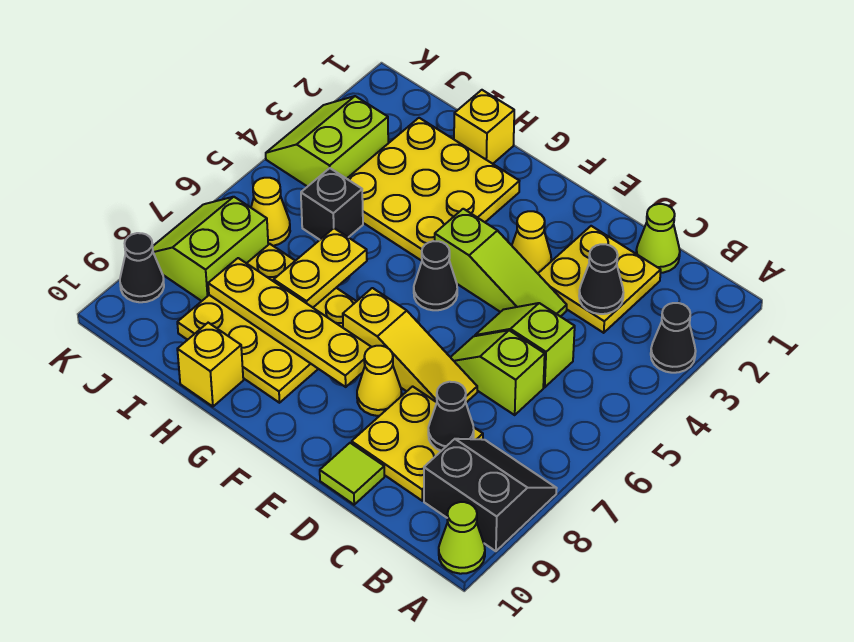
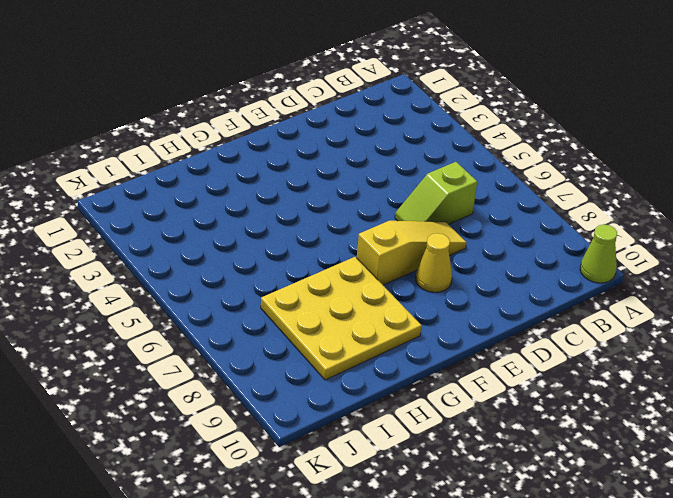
none -> black cone A3 level 1
none -> black slope A8:B9 level 1 top 9
none -> lime cone C1 level 1

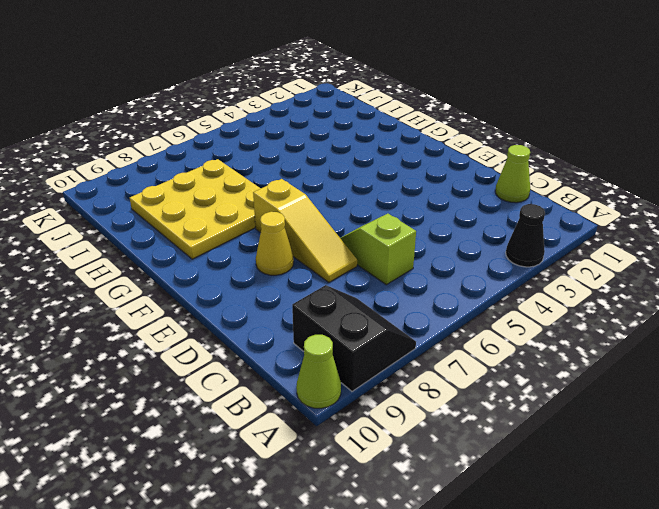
none -> yellow plate C2:D3 level 1
none -> lime slope C5:D5 level 1 top C
none -> yellow plate C8:D9 level 1

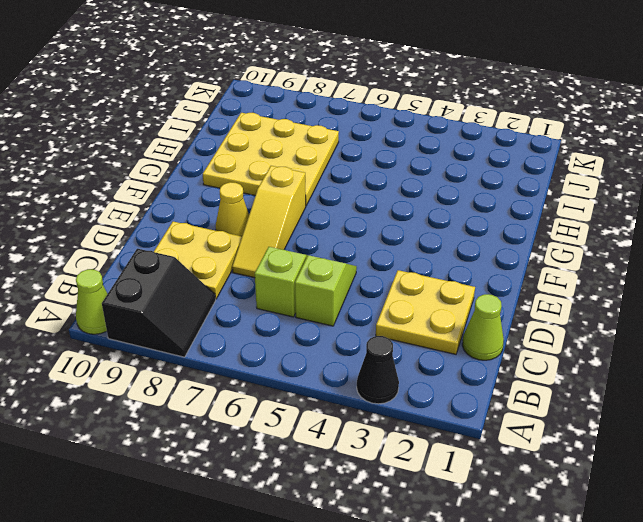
none -> lime slope D4:F4 level 1 top F
none -> lime tile D10 level 1
none -> yellow cone E3 level 1

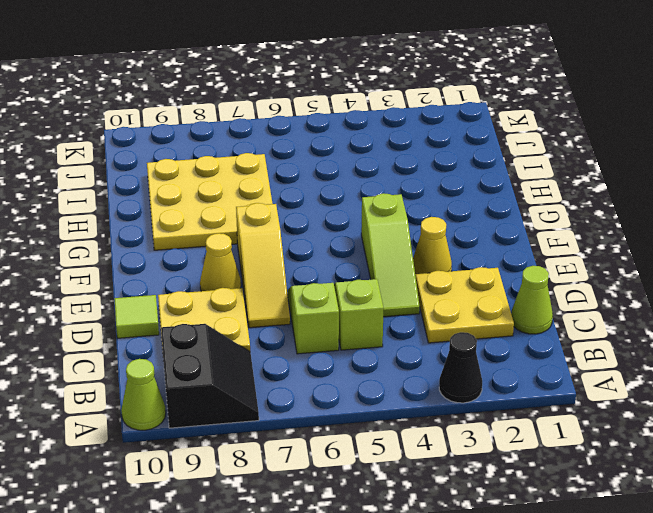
none -> black cone F5 level 1
none -> yellow plate G2:I4 level 1
none -> yellow brick H1 level 1

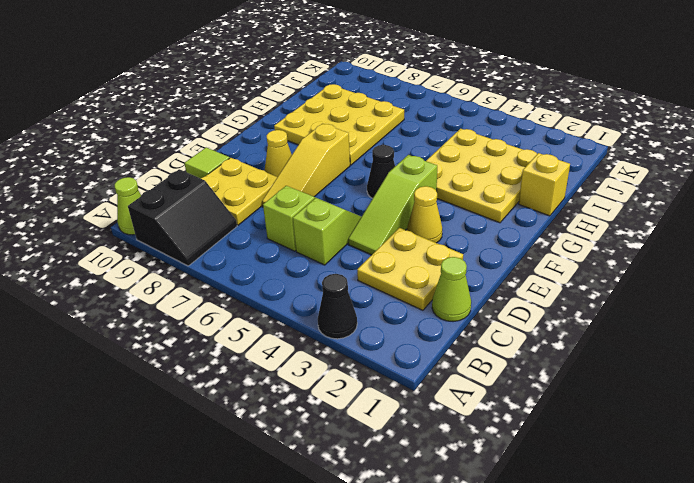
none -> yellow brick H10 level 1
none -> black brick I5 level 1
none -> lime slope J3:K4 level 1 top J

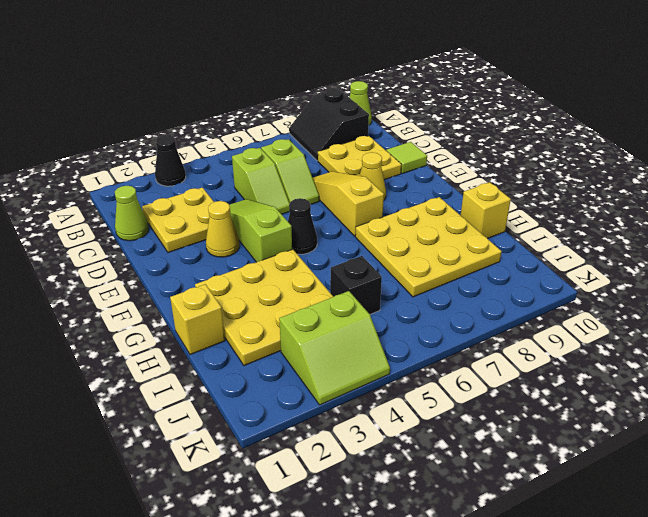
none -> yellow cone J6 level 1
none -> lime slope J7:K8 level 1 top J
none -> black cone K9 level 1

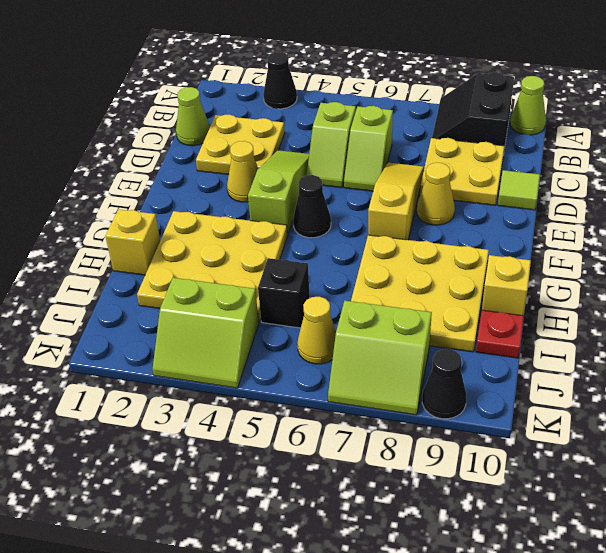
red plate I10 level 1 -> none
none -> black cone C3 level 2
none -> black cone C8 level 2
none -> yellow plate F8:I8 level 2

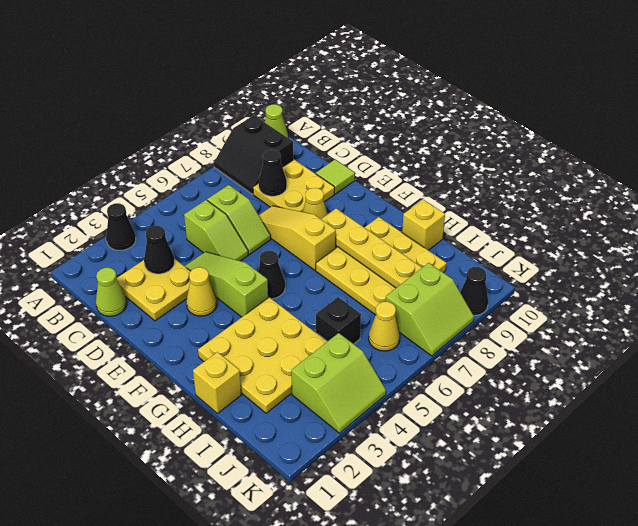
none -> yellow plate H6:H7 level 2

